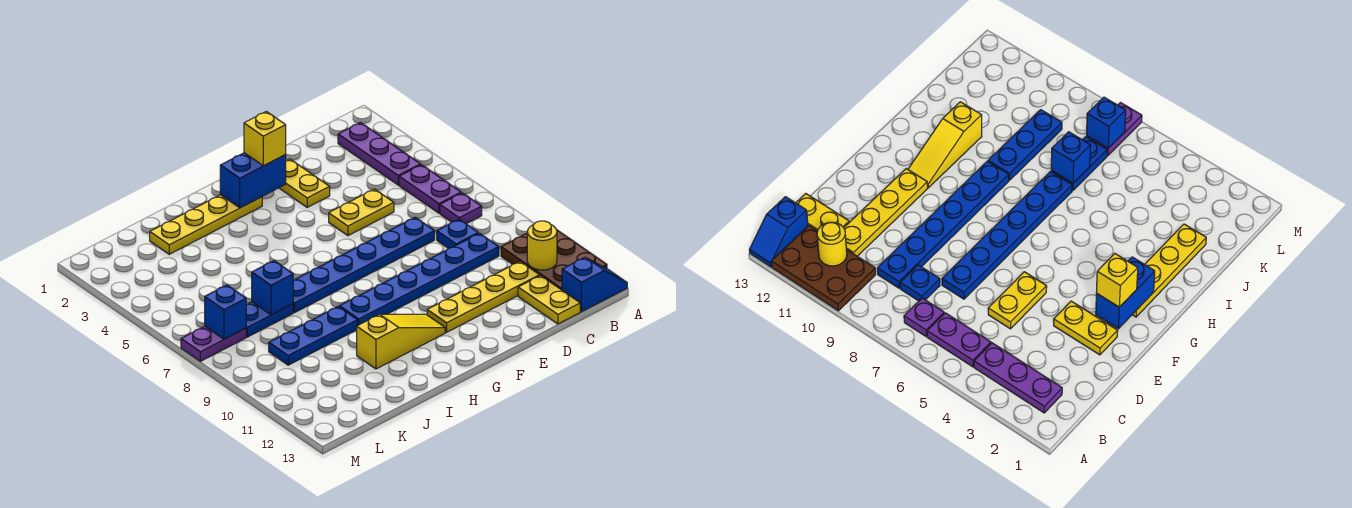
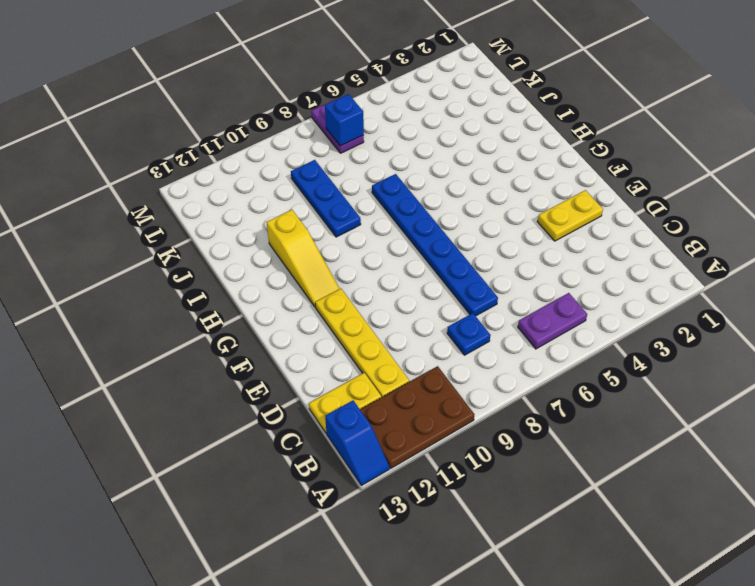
none -> purple plate B2:B4 level 1
none -> purple plate B7 level 1
none -> blue plate C9:H9 level 1

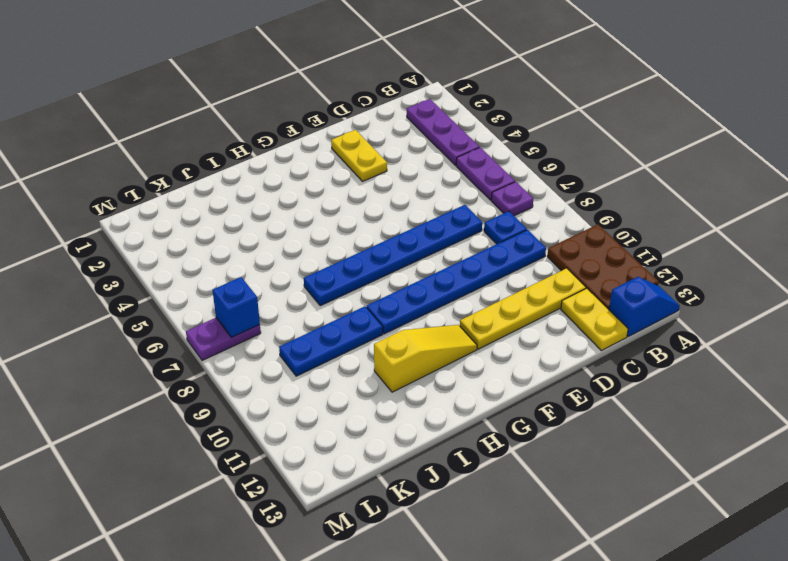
none -> yellow plate D5:E5 level 1
none -> yellow plate G2:J2 level 1
none -> blue plate J7:K7 level 1

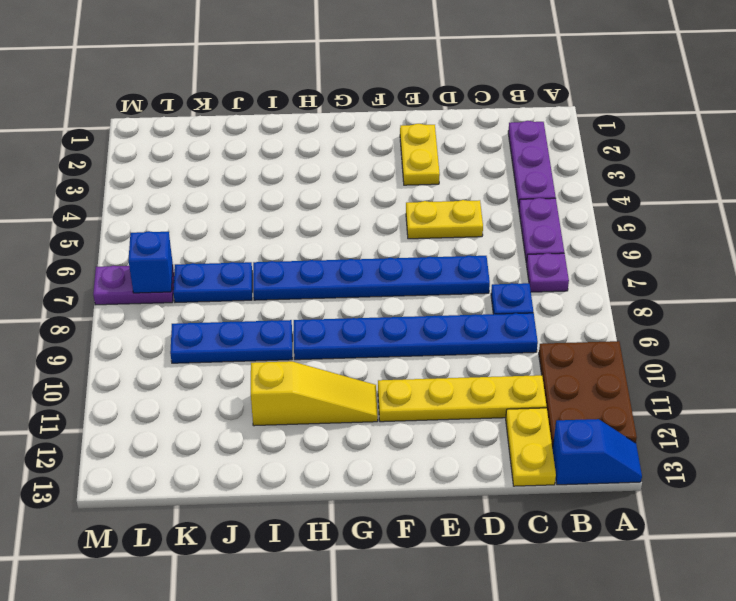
none -> yellow plate G2:J2 level 1
none -> yellow round brick B11 level 2
none -> blue brick F2:G2 level 2

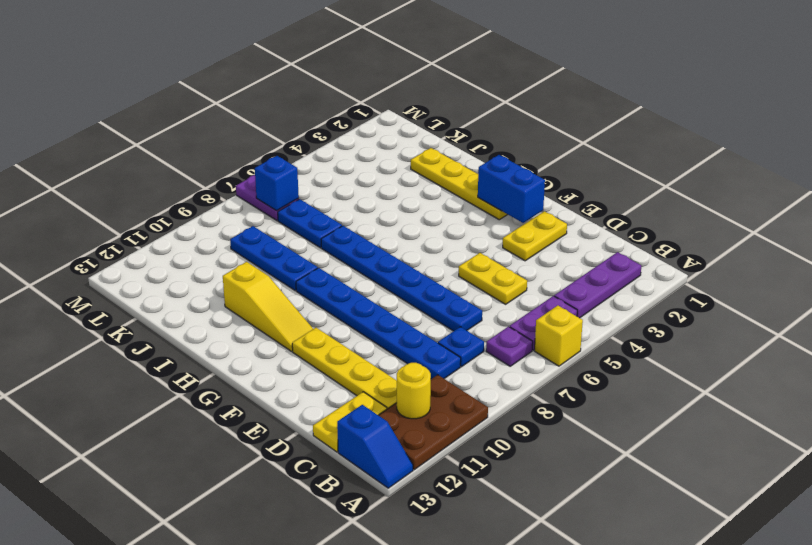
yellow brick A6 level 1 -> yellow brick F2 level 3
none -> blue brick J7 level 2

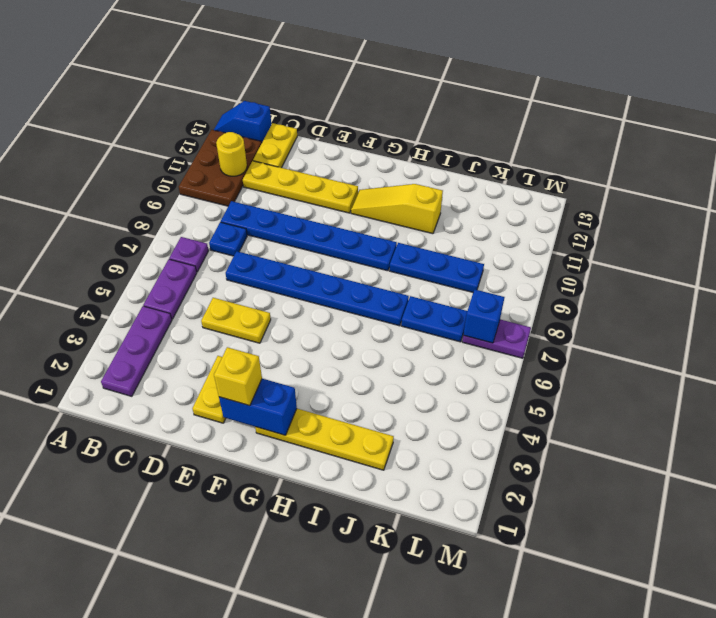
none -> blue brick J7 level 2

